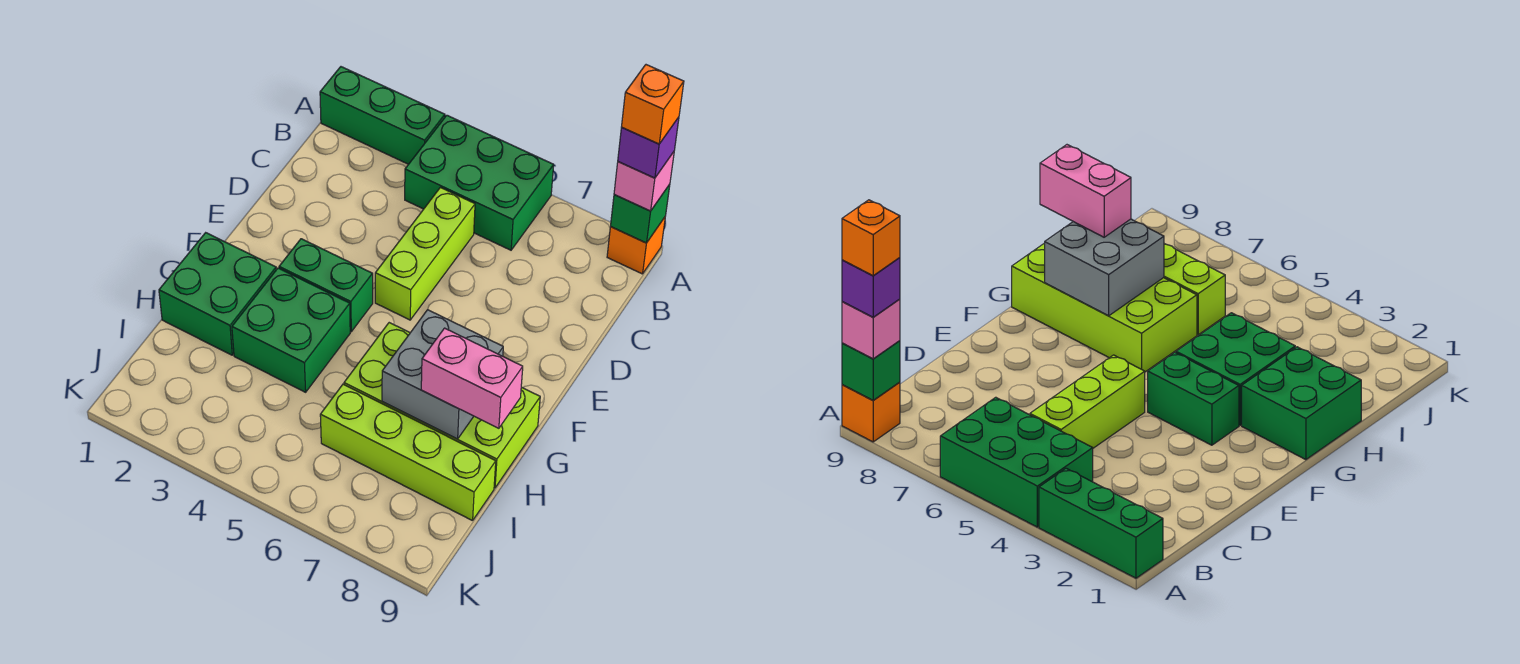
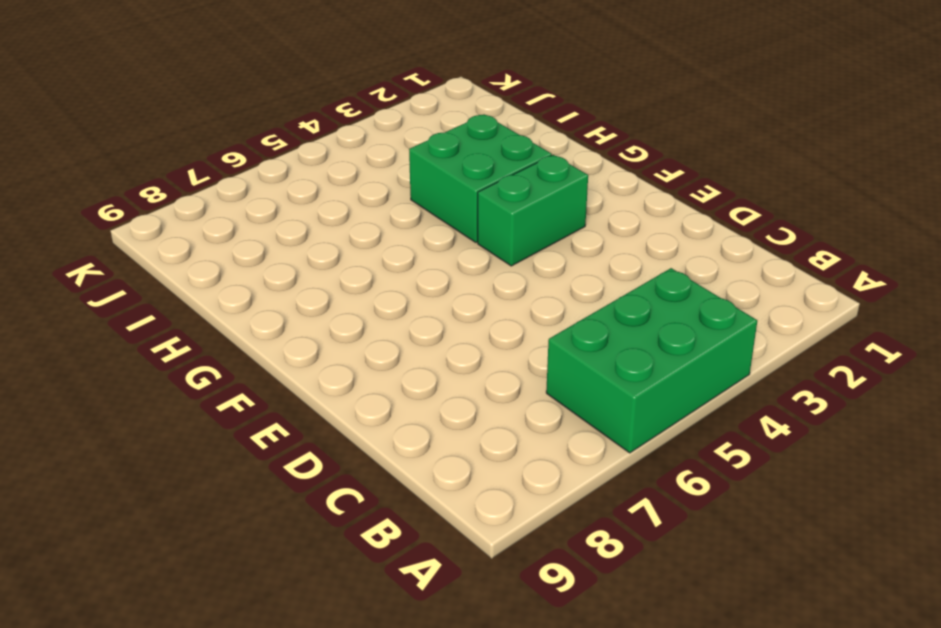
none -> green brick A1:A3 level 1
none -> orange brick A9 level 1
none -> lime brick C5:E5 level 1

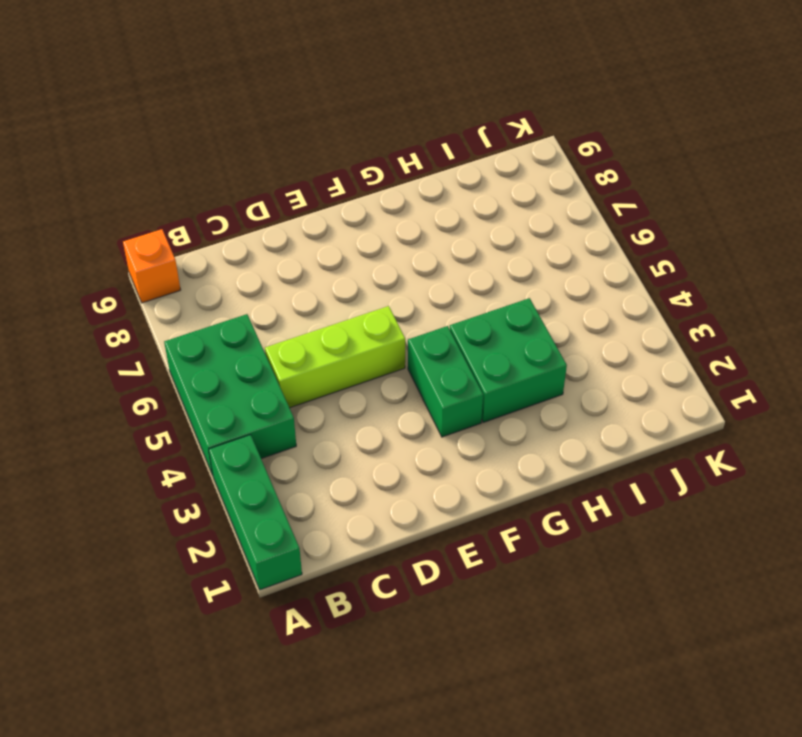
none -> green brick G1:H2 level 1
none -> lime brick G6:H9 level 1
none -> lime brick I6:I9 level 1

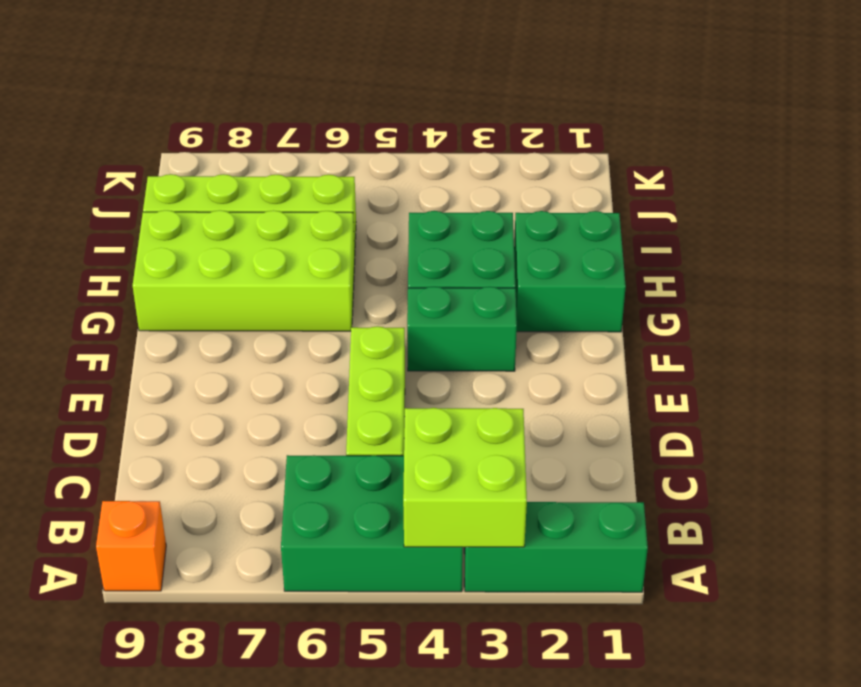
lime brick A3:B4 level 2 -> none
none -> green brick A9 level 2
none -> grey brick G7:H8 level 2
none -> pink brick A9 level 3

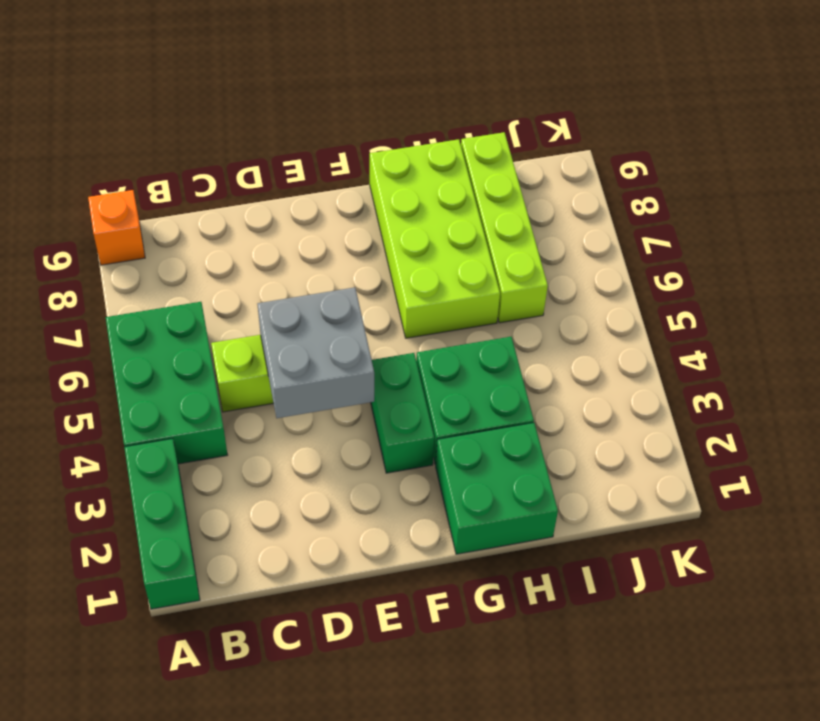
grey brick D4:E5 level 2 -> grey brick G7:H8 level 2
none -> green brick A9 level 2
none -> pink brick A9 level 3
none -> pink brick H8:H9 level 3

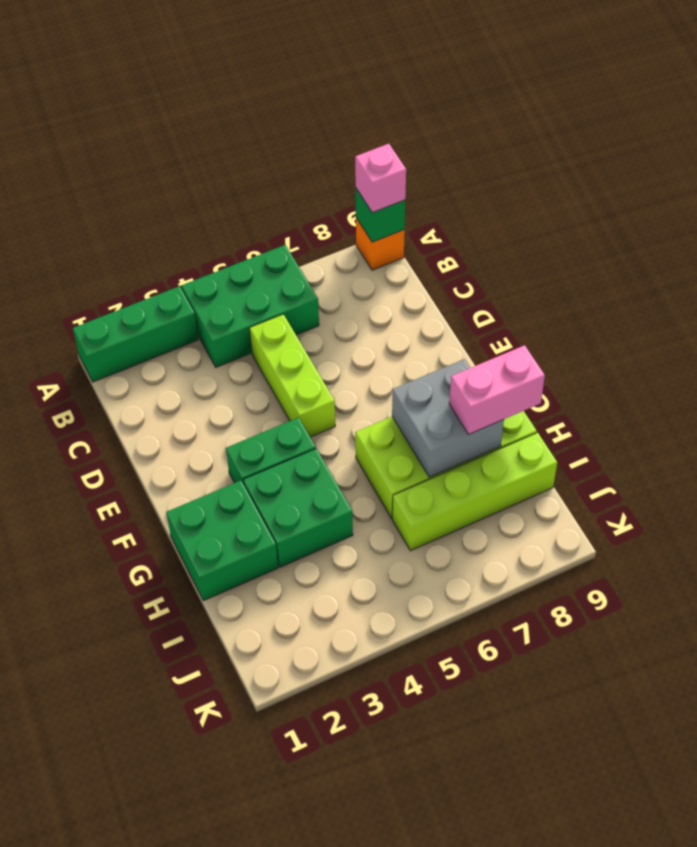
none -> purple brick A9 level 4
none -> orange brick A9 level 5

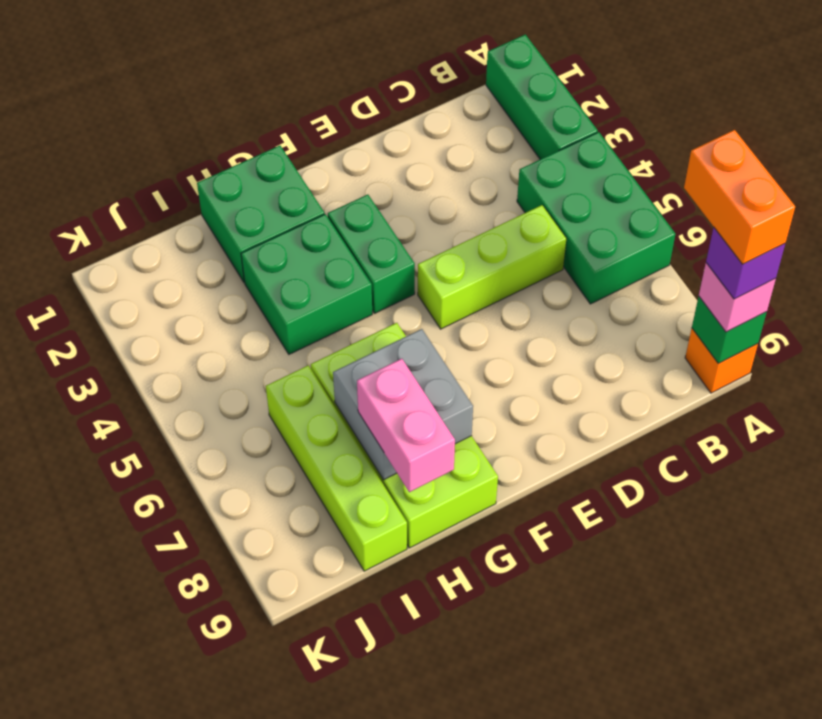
orange brick A8:A9 level 5 -> orange brick A9 level 5

